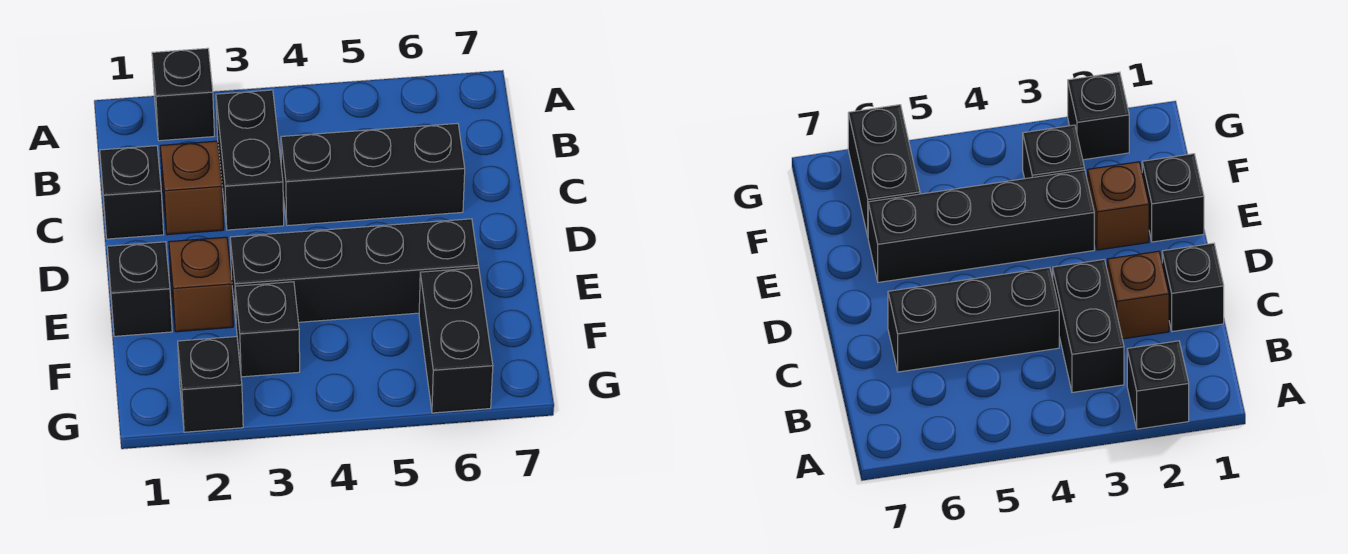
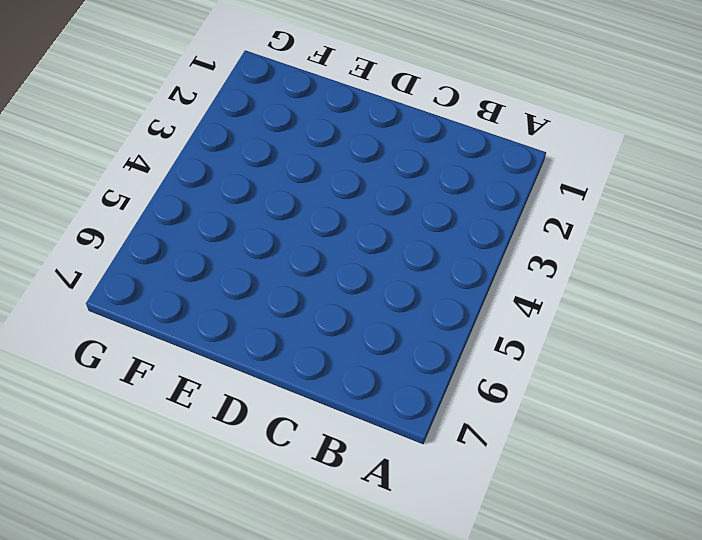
none -> black brick A2 level 1
none -> black brick B3:C3 level 1

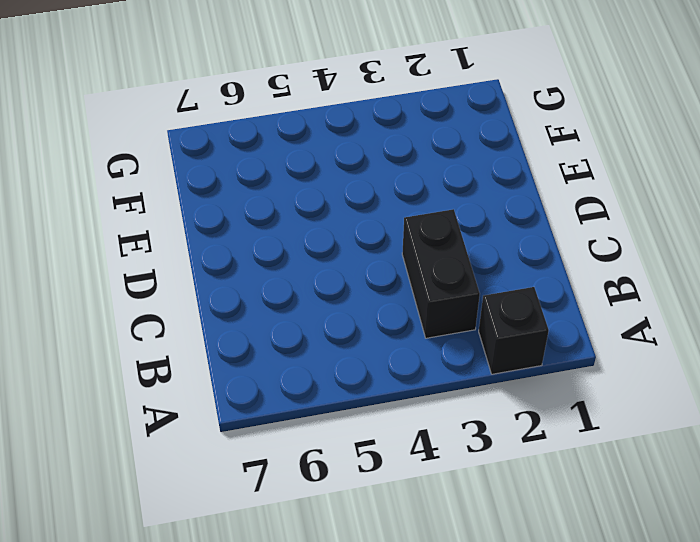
none -> black brick C1 level 1
none -> brown brick C2 level 1

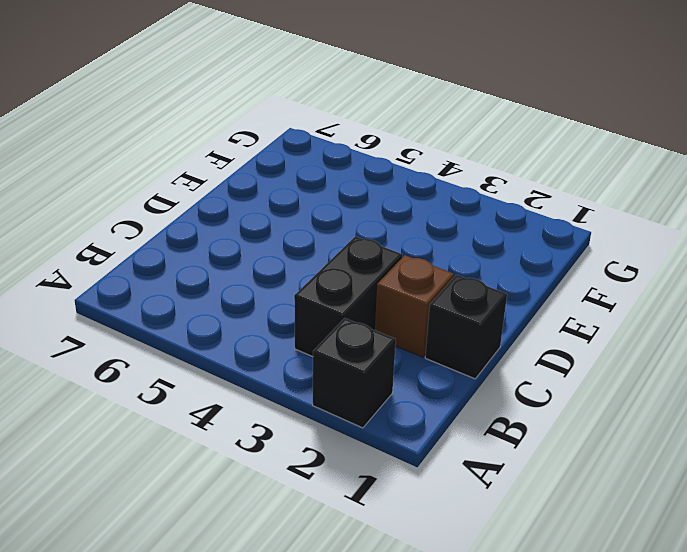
none -> black brick C4:C6 level 1
none -> black brick E1 level 1

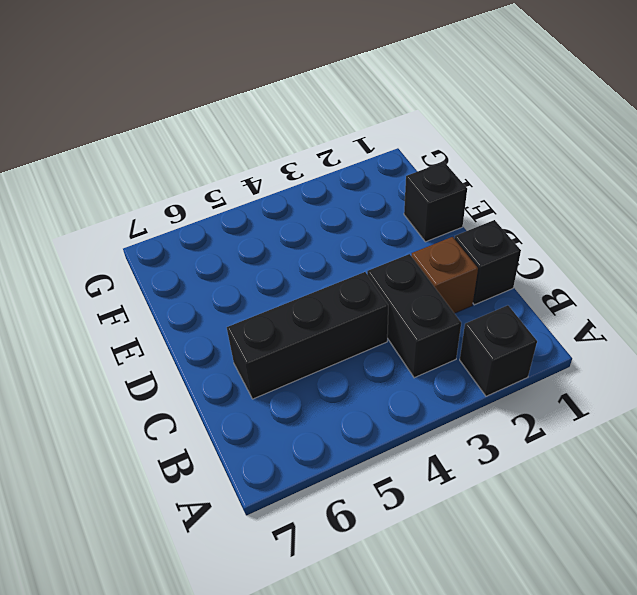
none -> brown brick E2 level 1
none -> black brick E3:E6 level 1

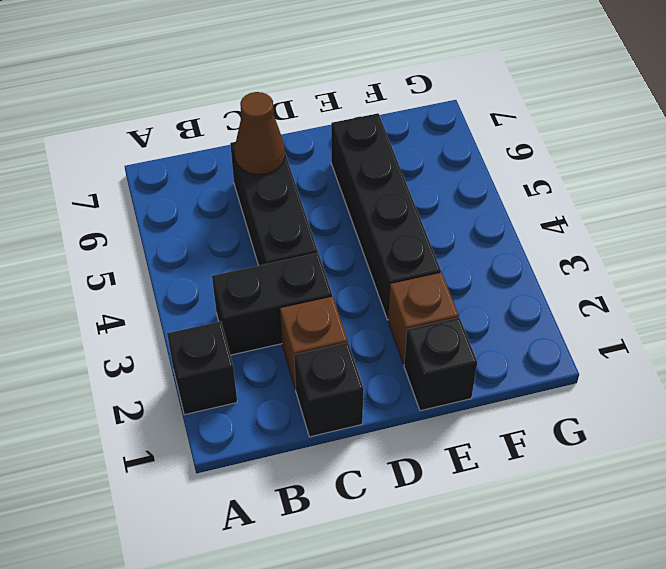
brown cone C6 level 2 -> none
none -> black brick F3 level 1
none -> black brick F6:G6 level 1

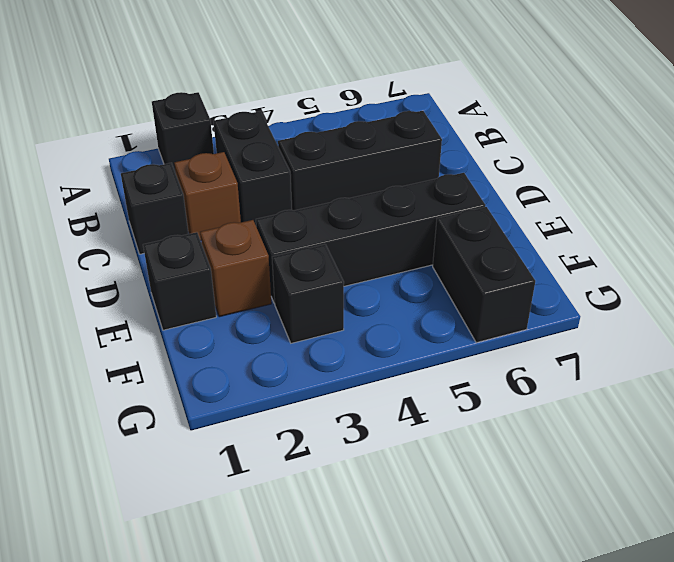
none -> black brick G2 level 1

